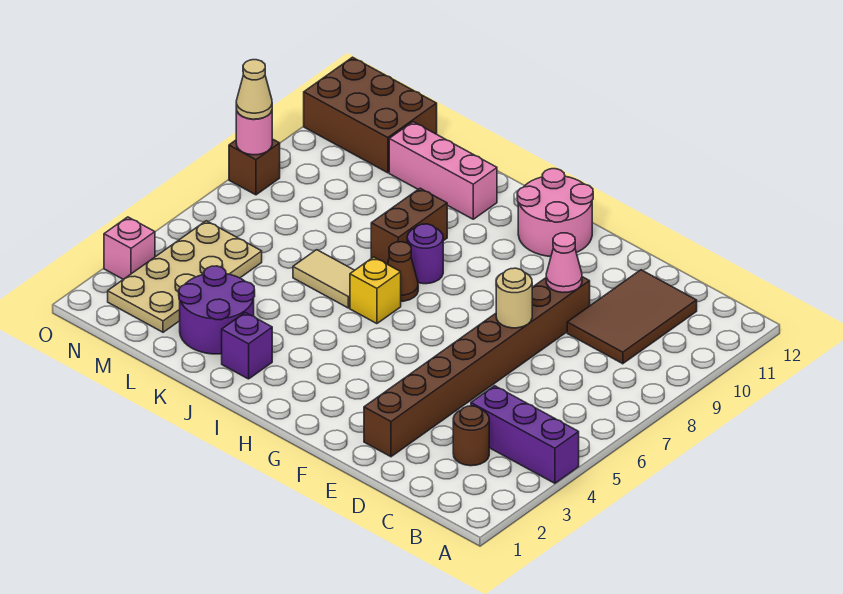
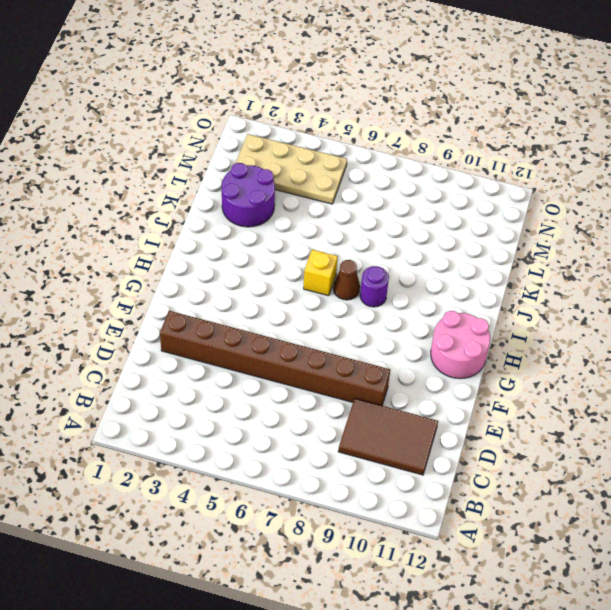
none -> purple brick A4:C4 level 1
none -> brown round brick C3 level 1
none -> purple brick J2 level 1

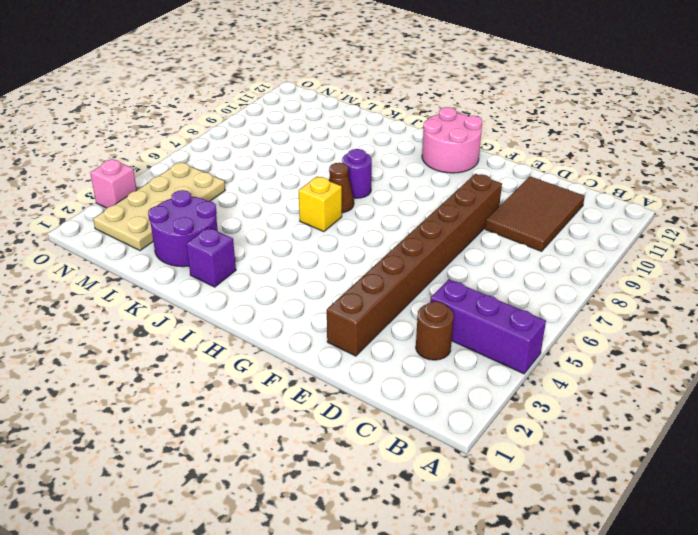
none -> tan tile J6:K6 level 1
none -> brown brick J8:J9 level 1
none -> pink brick J11:L11 level 1

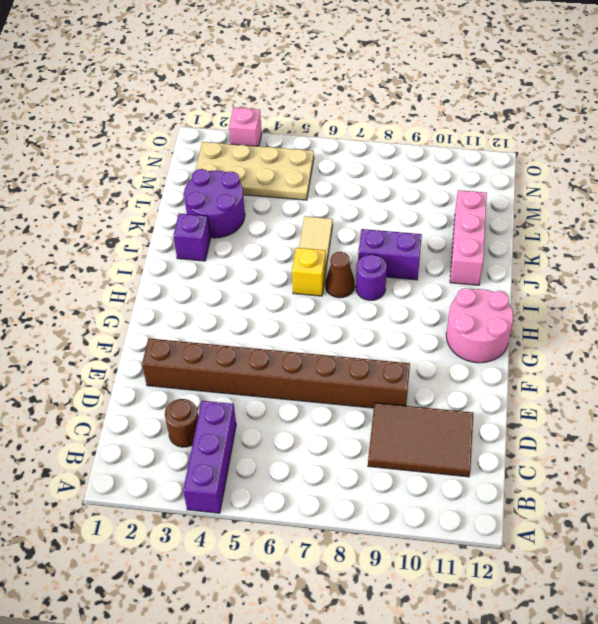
purple brick J8:J9 level 1 -> brown brick J8:J9 level 1
none -> brown brick M11:O12 level 1
none -> brown brick O8 level 1
none -> tan round brick E7 level 2

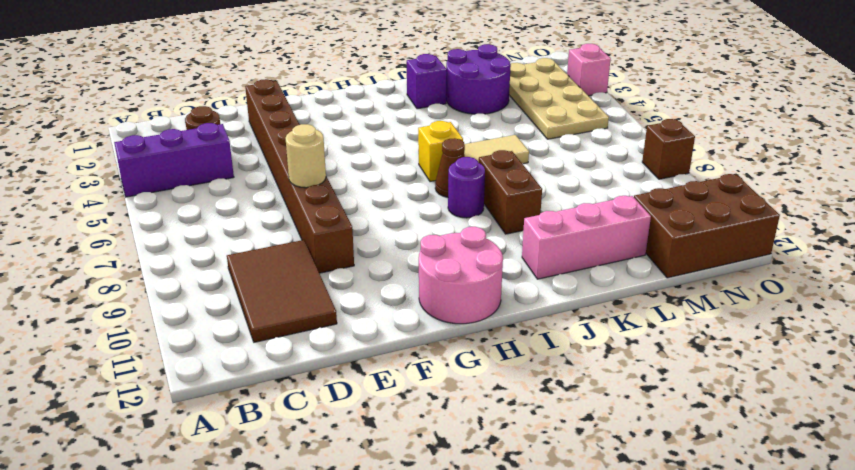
none -> pink cone E9 level 2
none -> pink round brick O8 level 2
none -> tan cone O8 level 3

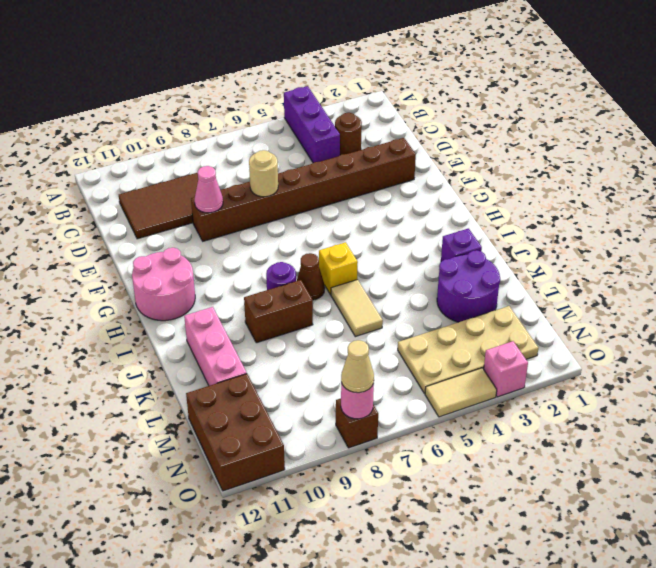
tan tile O4:O5 level 1 -> none

